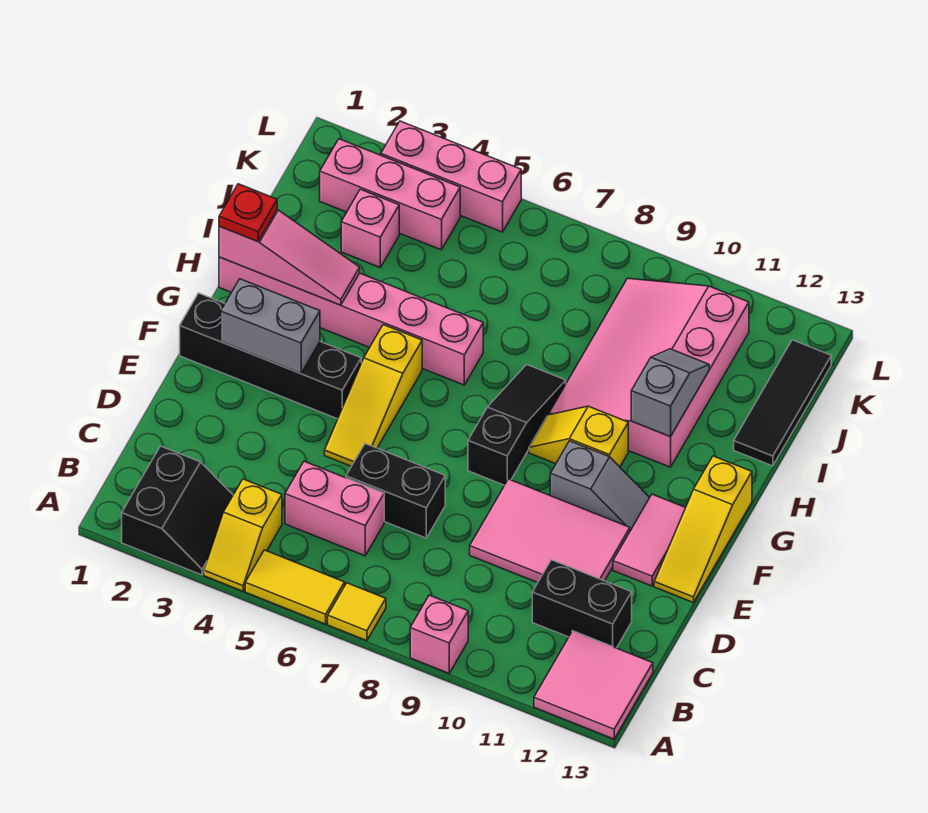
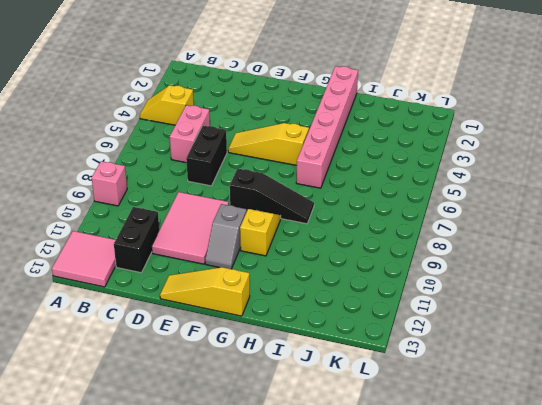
none -> black slope A2:B3 level 1 top 2
none -> yellow tile A5:A6 level 1
none -> yellow tile A7 level 1

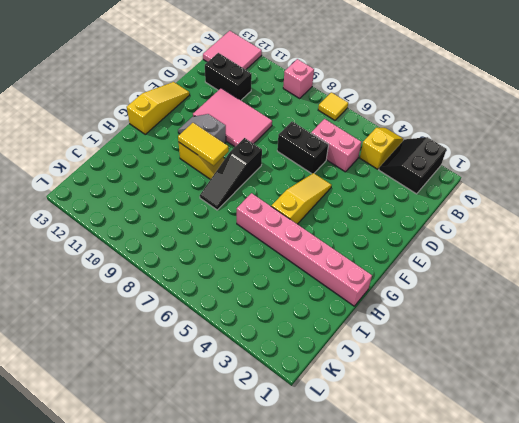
yellow tile G9:G10 level 2 -> yellow tile A5:A6 level 1
none -> pink tile E12:F12 level 1
none -> black brick F1:F4 level 1
none -> pink slope H9:K11 level 1 top 11

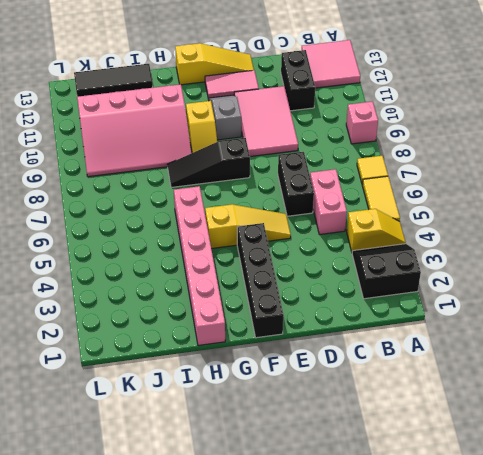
none -> pink brick J3 level 1
none -> pink brick K2:K4 level 1
none -> pink brick L3:L5 level 1

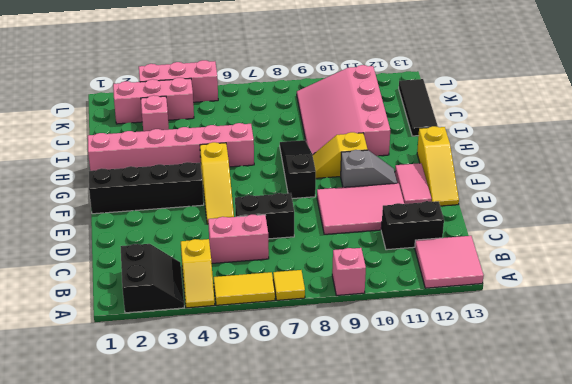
none -> grey brick F2:F3 level 2
none -> pink slope H1:H3 level 2 top 1
none -> grey slope H11:I11 level 2 top H

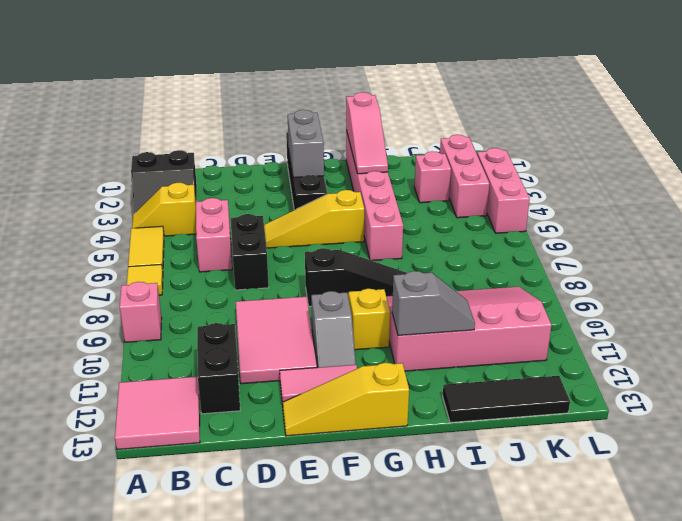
none -> red plate H1 level 3

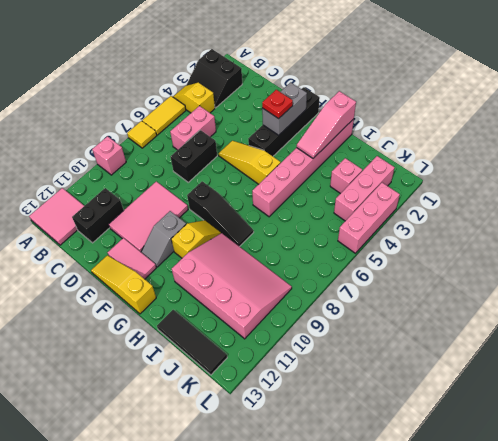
red plate F3 level 3 -> red plate H1 level 3
none -> grey slope H11:I11 level 2 top H

